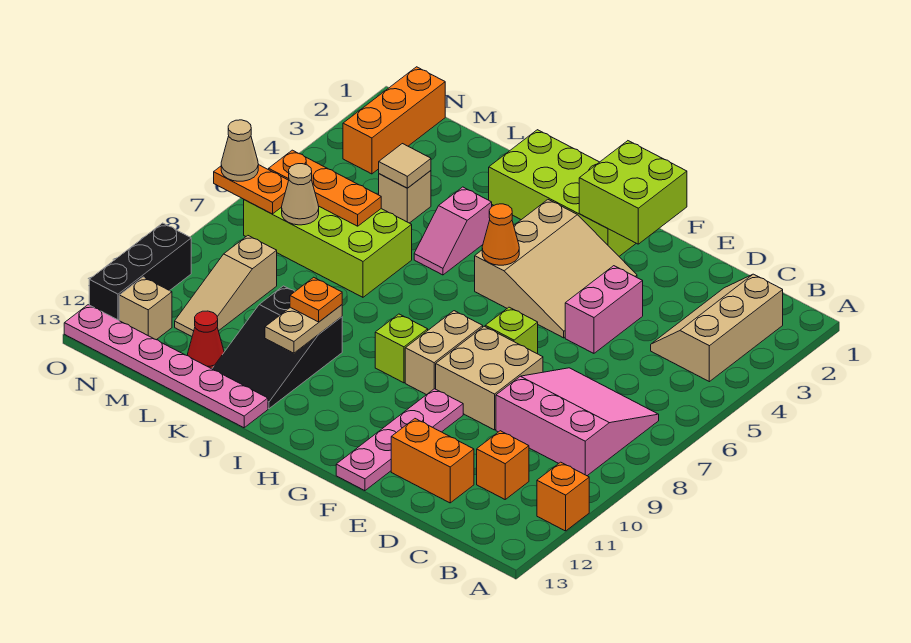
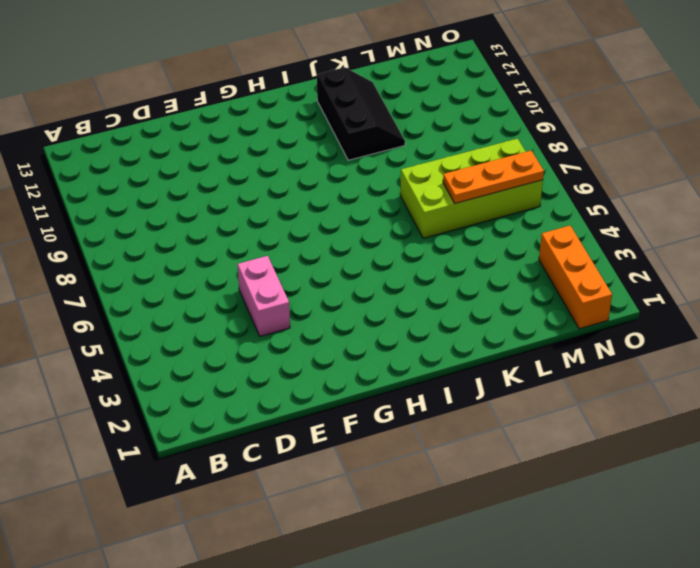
black slope J10:K12 level 1 top J -> black slope J10:K12 level 1 top 10
none -> orange brick A11 level 1
none -> tan slope B2:C4 level 1 top B
none -> pink slope B7:D9 level 1 top 9
none -> orange brick C11 level 1

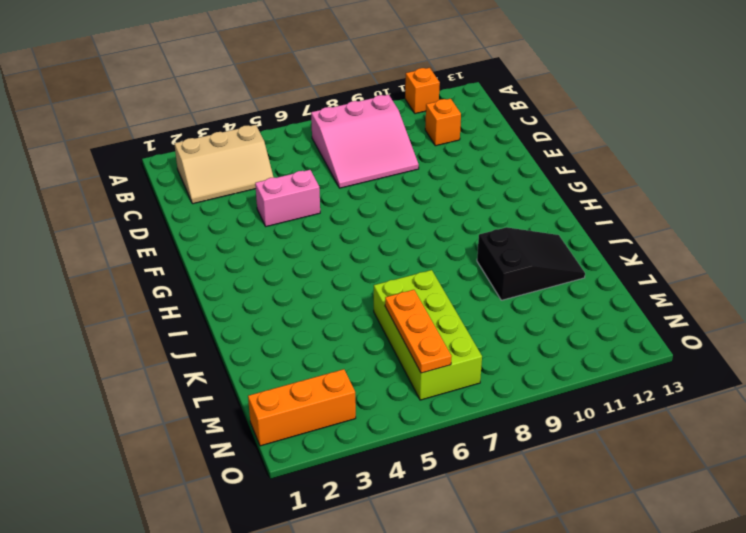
pink slope B7:D9 level 1 top B -> pink slope B7:D9 level 1 top 9
none -> orange brick D12:E12 level 1
none -> tan brick E8:F9 level 1
none -> tan slope F3:H5 level 1 top H
none -> lime brick F7 level 1

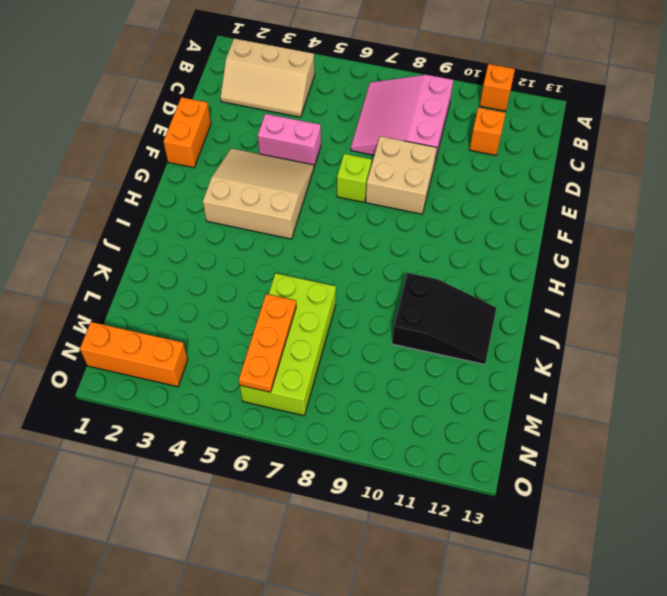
orange brick E1:F1 level 1 -> orange brick D12:E12 level 1
none -> pink plate F10:F13 level 1
none -> lime brick G1:J2 level 1
none -> tan brick G8:G9 level 1
none -> lime brick H9 level 1

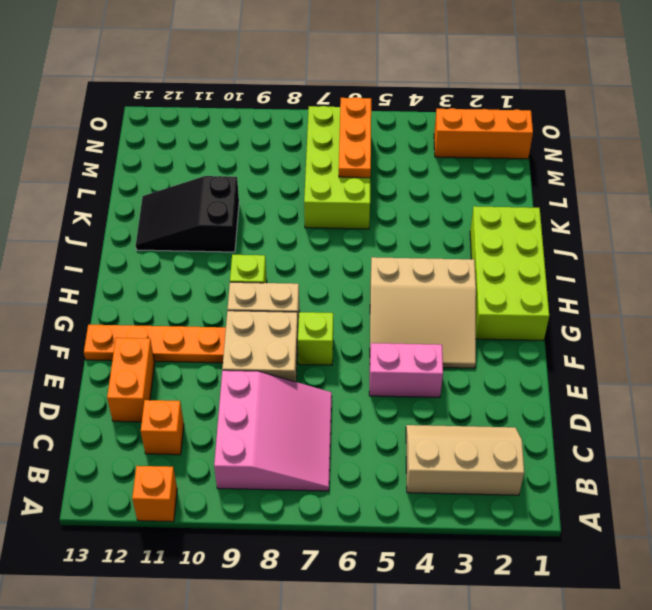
orange plate F10:F13 level 1 -> pink plate F10:F13 level 1
none -> pink slope J4:J5 level 1 top 4
none -> pink plate J13:O13 level 1
none -> tan brick L4 level 1
none -> red cone L12 level 1

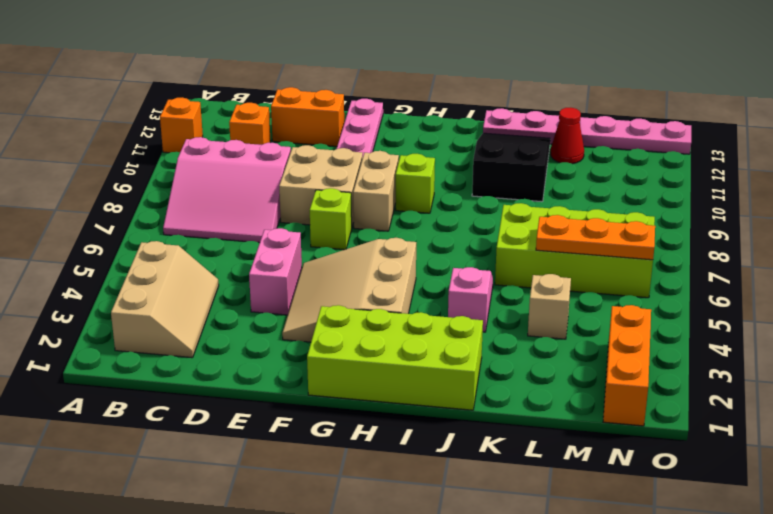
none -> tan slope M9:M11 level 1 top 9
none -> tan brick N12 level 1
none -> black brick O10:O12 level 1
none -> lime brick F1:G2 level 2

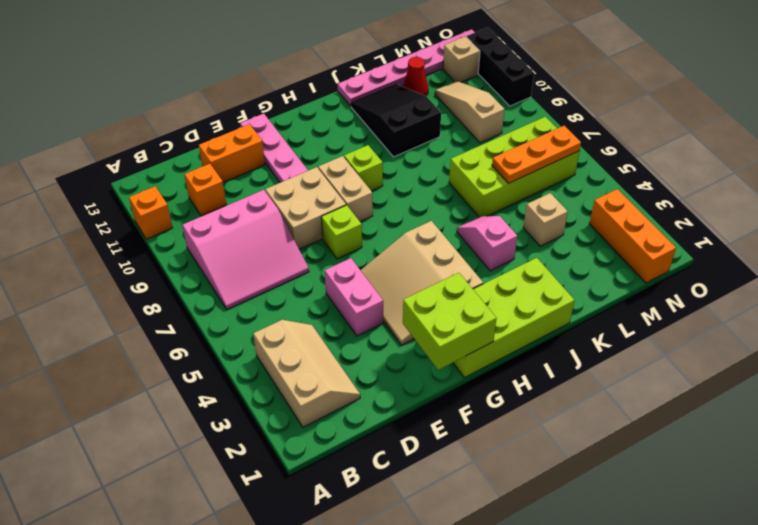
none -> orange cone H5 level 2
none -> tan plate J10:J11 level 2
none -> tan tile L4 level 2
none -> tan cone M7 level 2

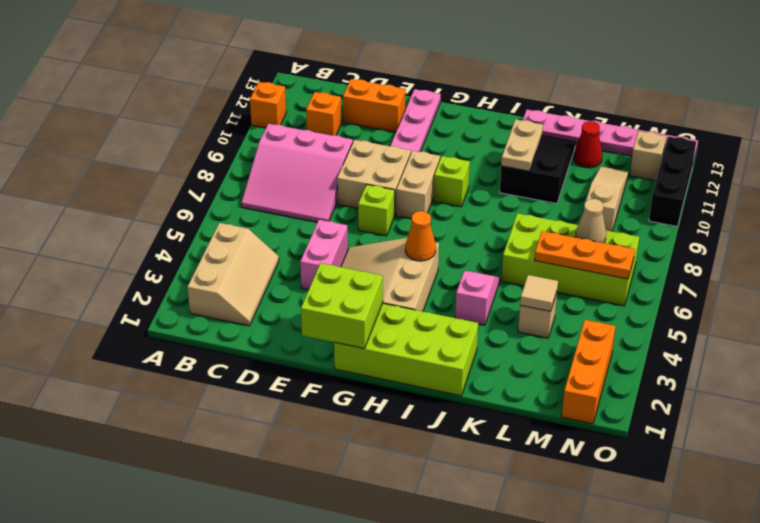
none -> orange plate N7:O7 level 2
none -> orange plate J10 level 3
none -> tan cone O7 level 3

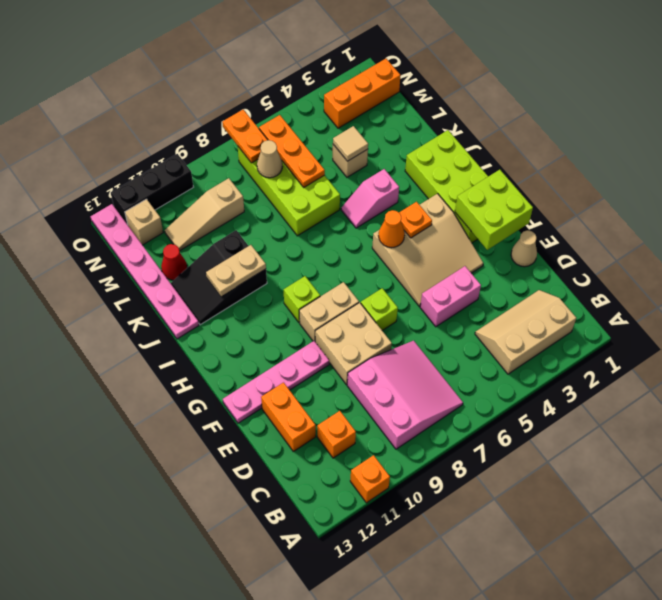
tan cone E1 level 1 -> tan cone O7 level 3
orange plate H4 level 2 -> orange plate J10 level 3

